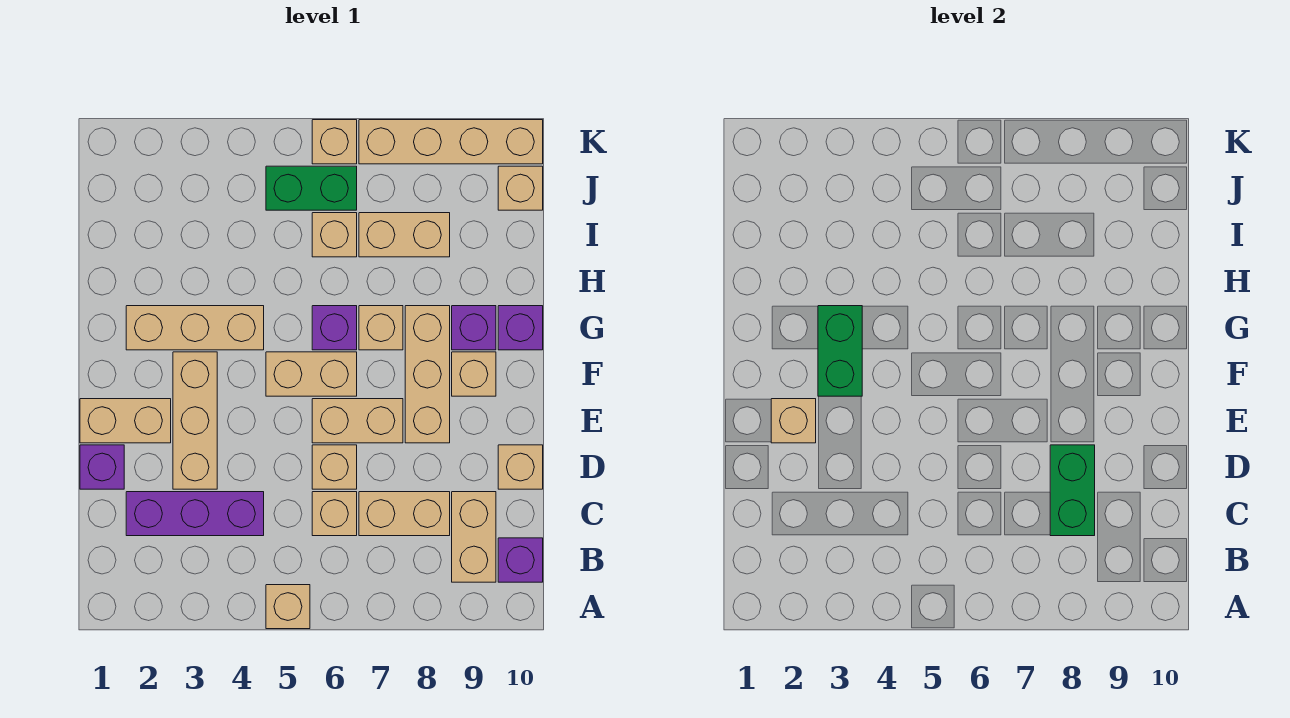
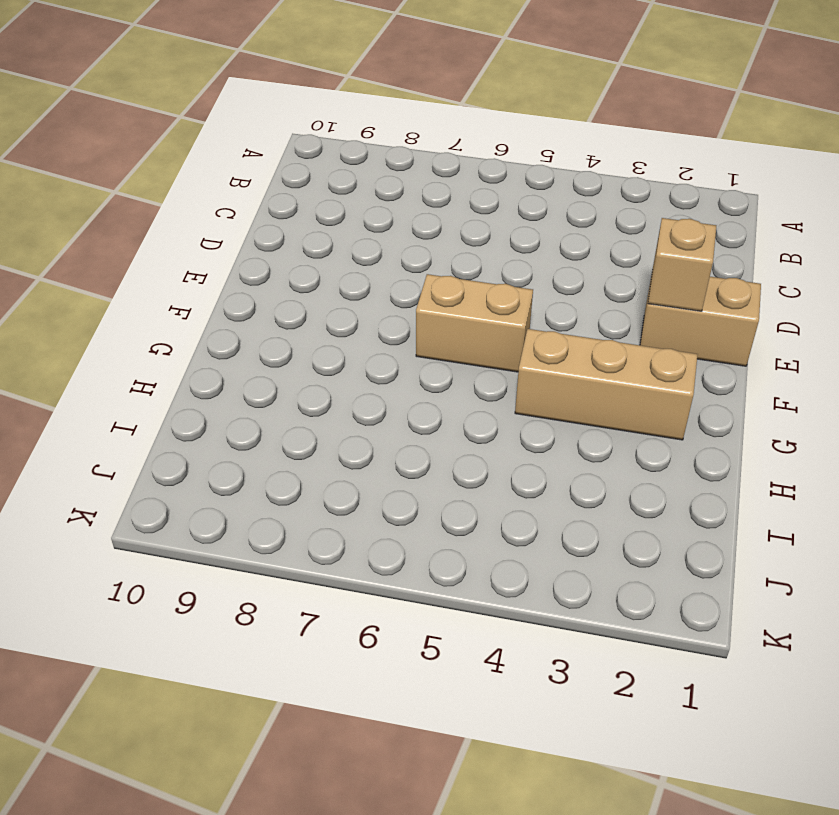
none -> tan brick A5 level 1
none -> tan brick B9:C9 level 1
none -> purple brick B10 level 1

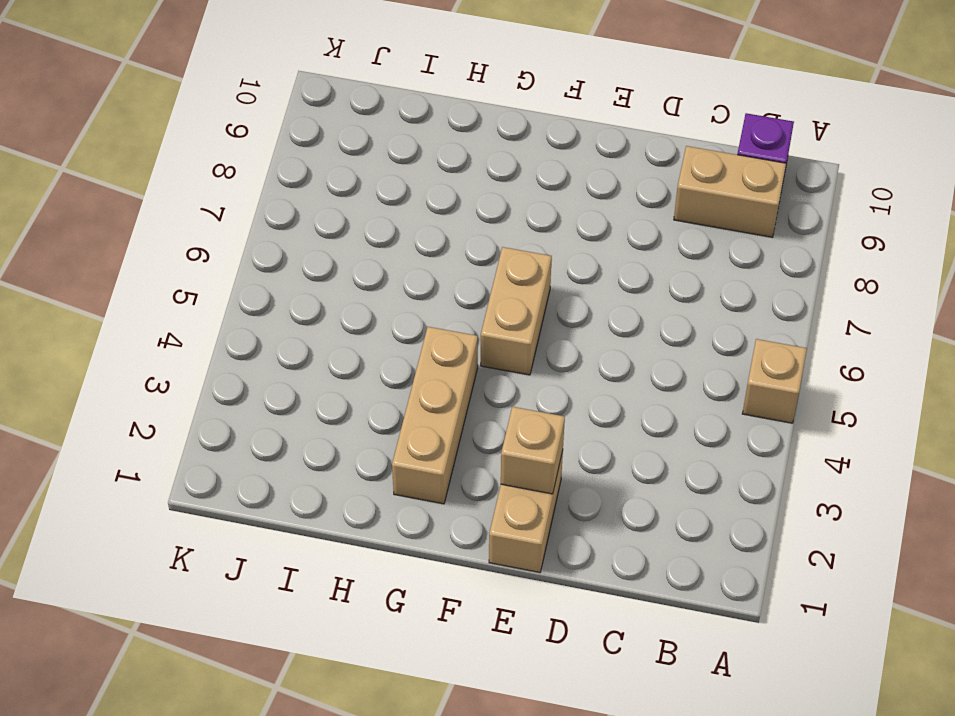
none -> purple brick C2:C4 level 1
none -> tan brick C6 level 1
none -> tan brick C7:C8 level 1

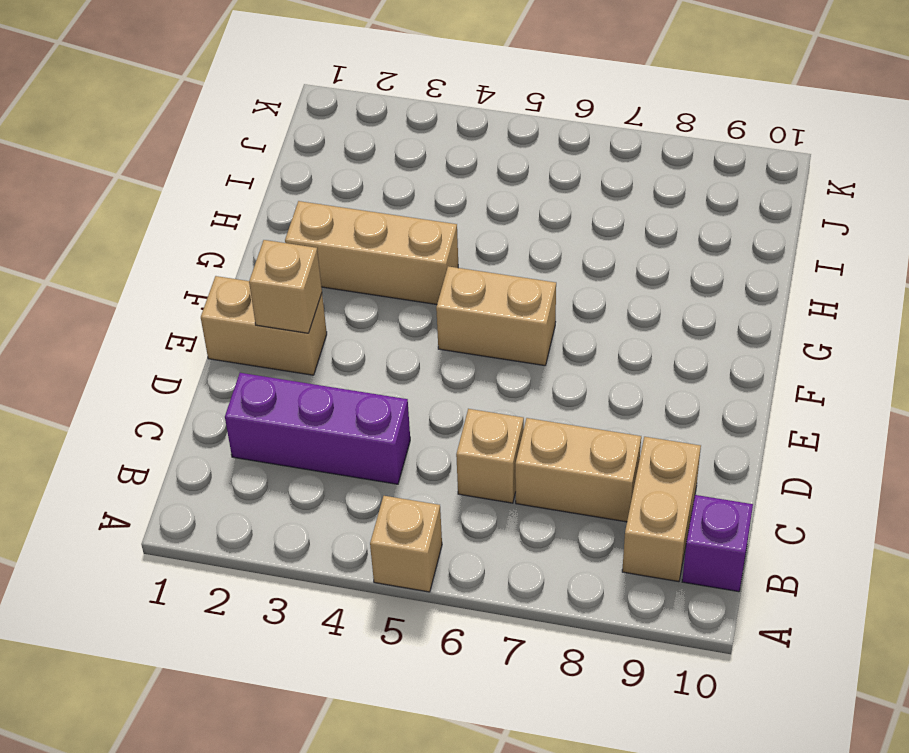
none -> purple brick D1 level 1
none -> tan brick D3:F3 level 1
none -> tan brick D6 level 1

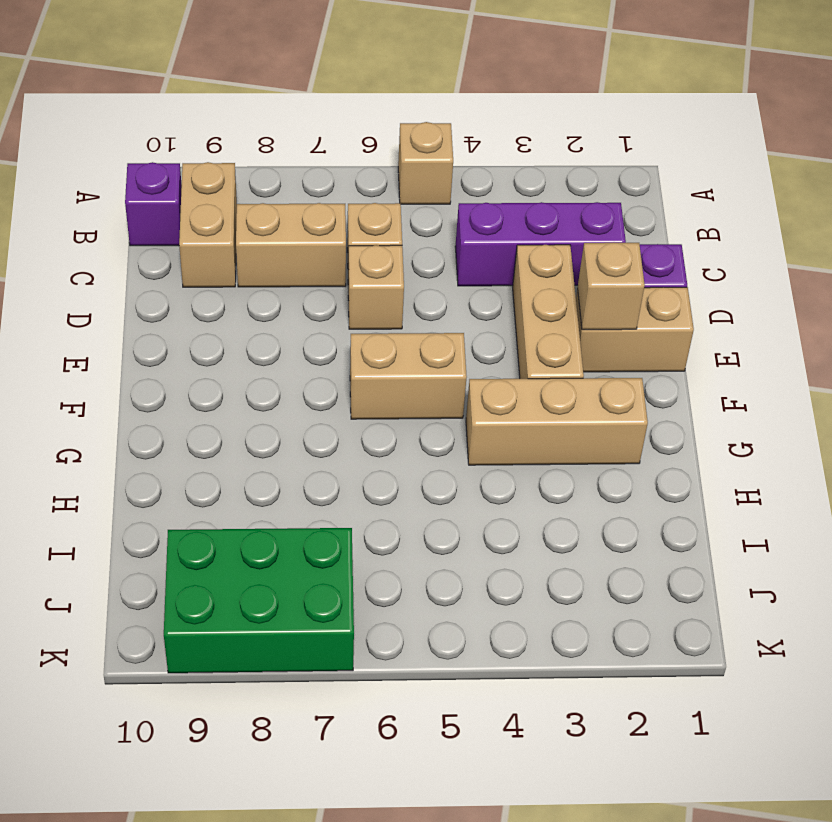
green brick J7:K9 level 1 -> tan brick K7:K10 level 1
none -> tan brick D10 level 1
none -> tan brick E6:E7 level 1
none -> tan brick E8:G8 level 1

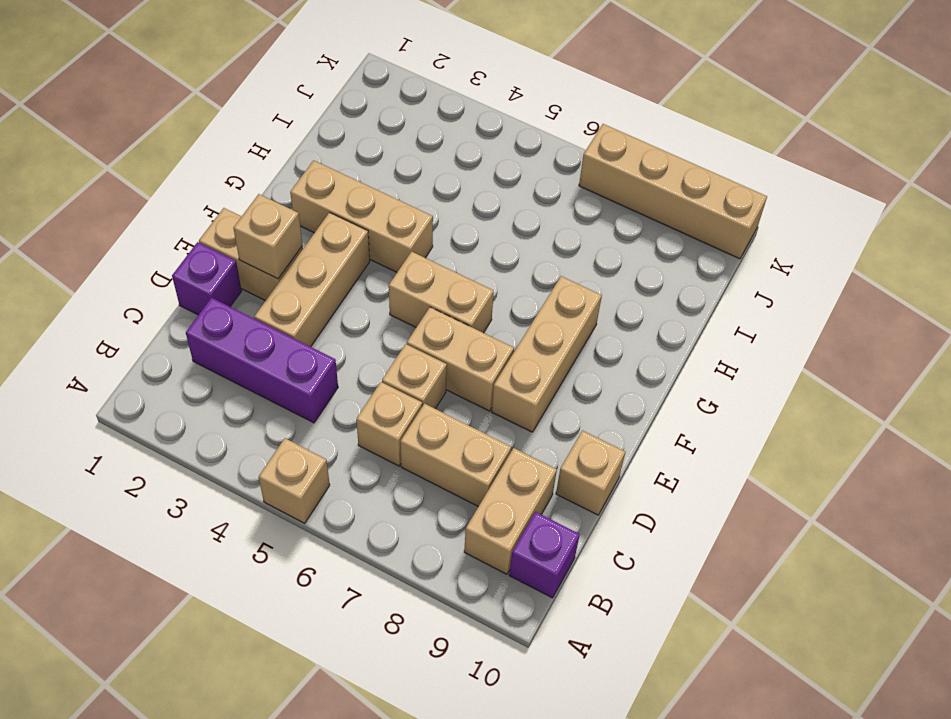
none -> tan brick F9 level 1
none -> purple brick G6 level 1
none -> tan brick G7 level 1

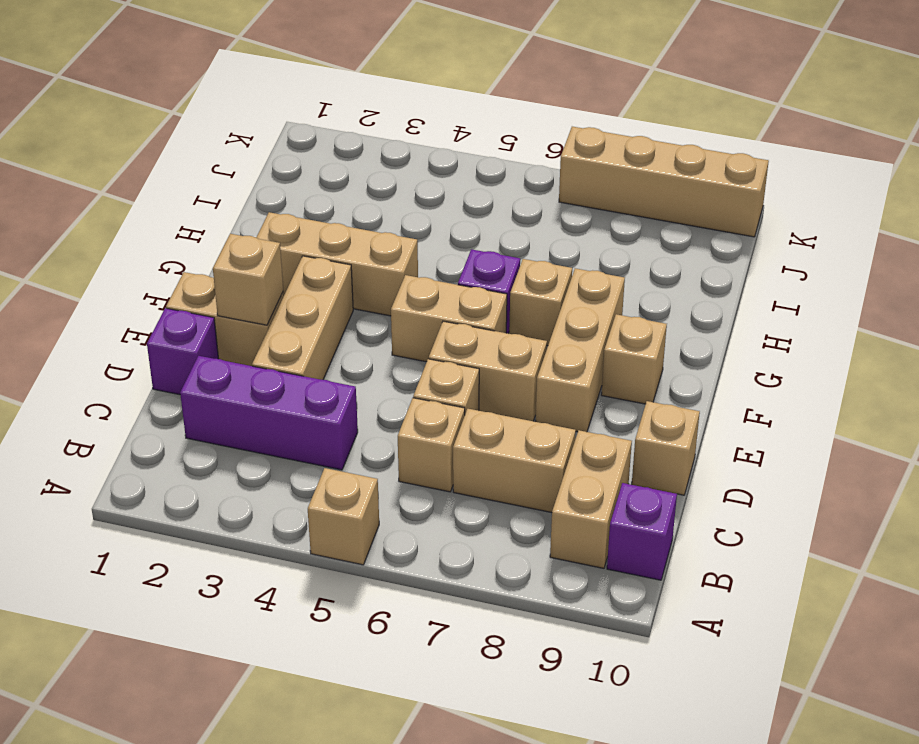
none -> purple brick G9 level 1
none -> purple brick G10 level 1
none -> tan brick I6 level 1

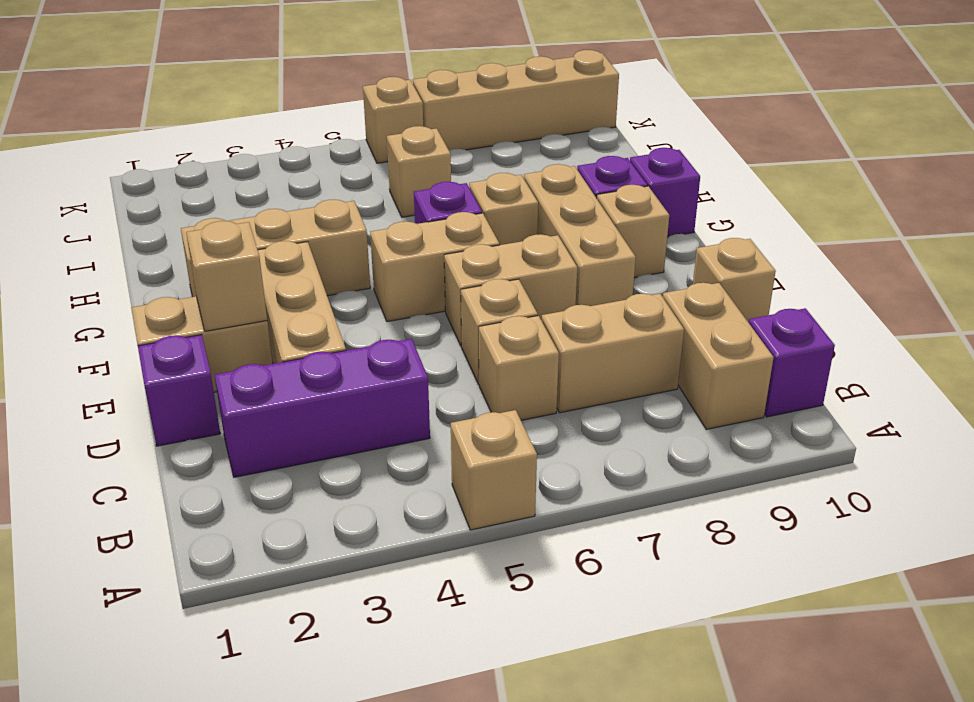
none -> tan brick I7:I8 level 1
none -> green brick J5:J6 level 1
none -> tan brick J10 level 1

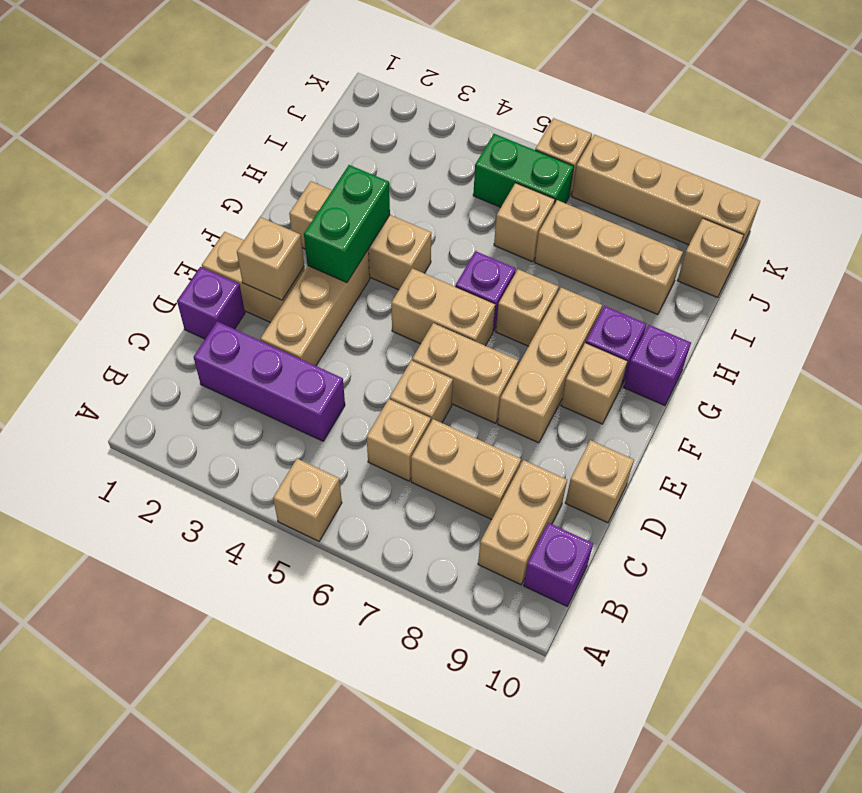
tan brick I7:I9 level 1 -> tan brick I7:I8 level 1
none -> green brick C8:D8 level 2

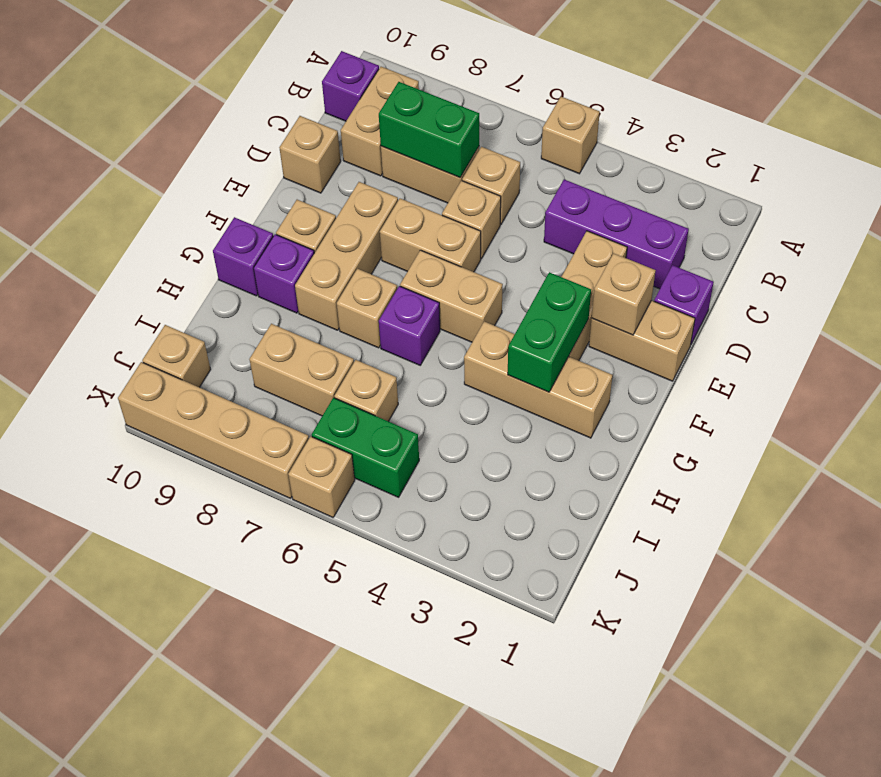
green brick C7:C8 level 2 -> green brick C8:D8 level 2

